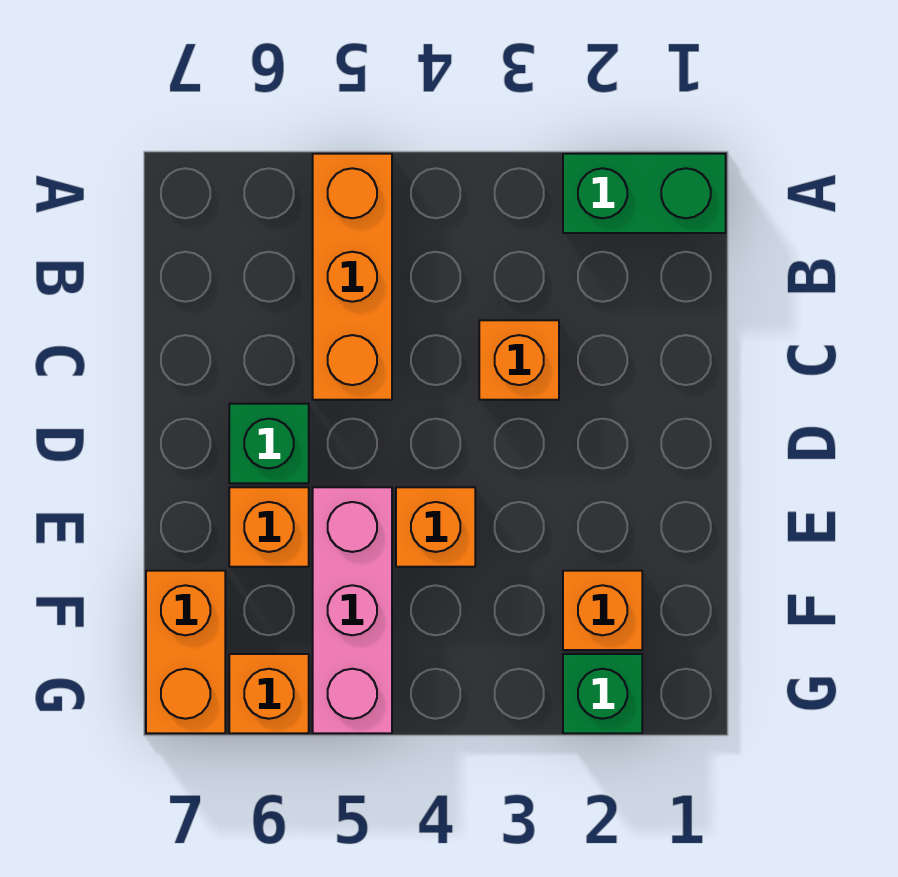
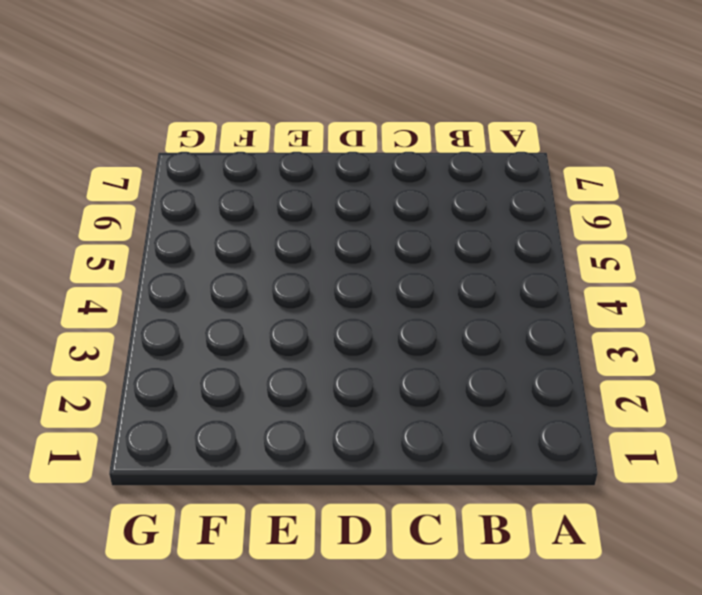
none -> green brick A1:A2 level 1
none -> orange brick A5:C5 level 1

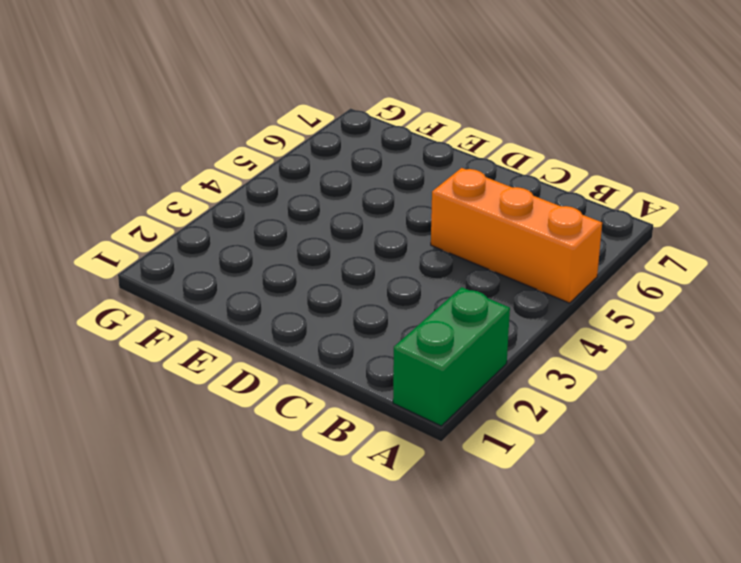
none -> orange brick C3 level 1
none -> green brick D6 level 1

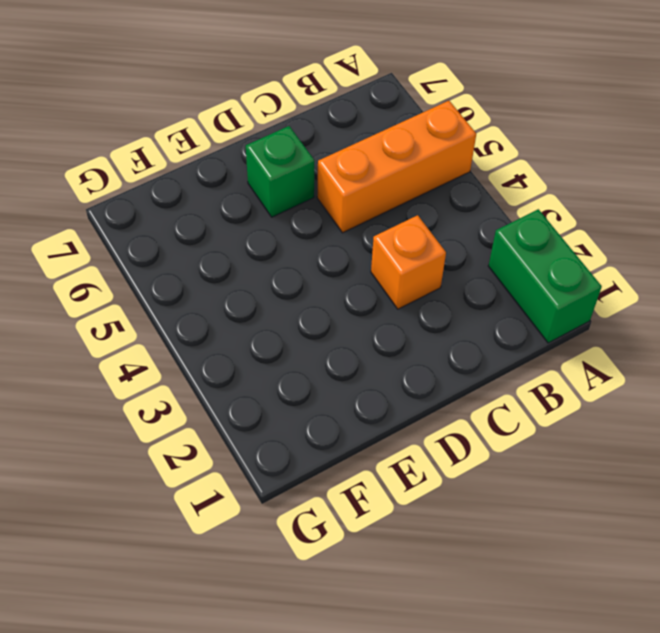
none -> orange brick E4 level 1
none -> pink brick E5:G5 level 1

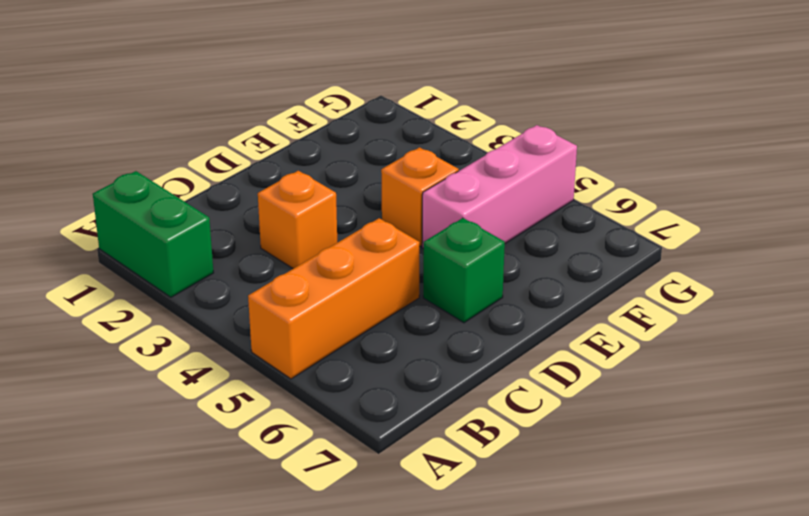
none -> orange brick E6 level 1
none -> orange brick F2 level 1

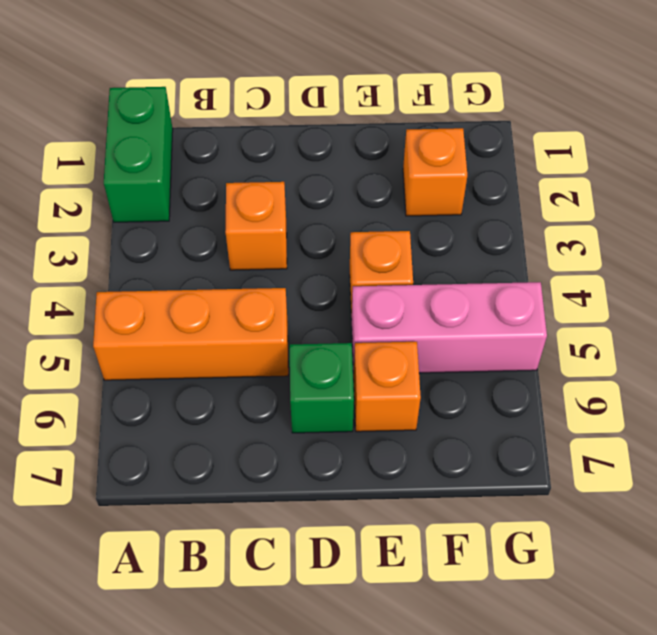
none -> orange brick F7:G7 level 1
none -> green brick G2 level 1

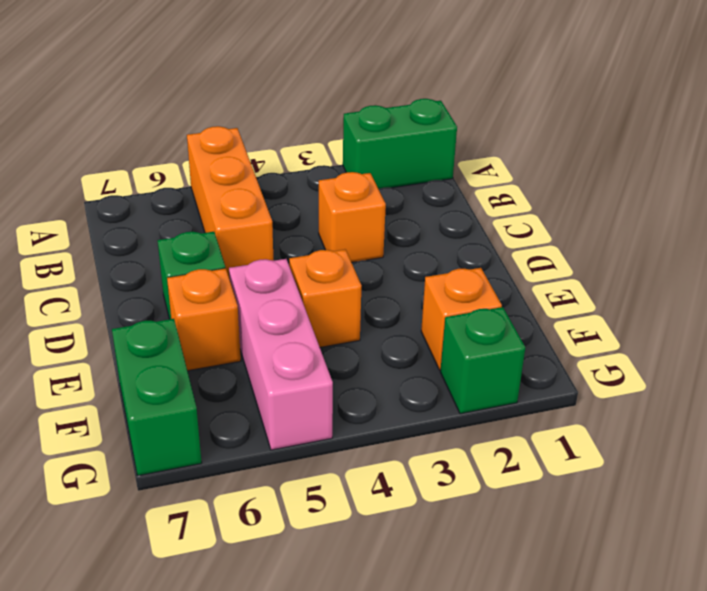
green brick F7:G7 level 1 -> orange brick F7:G7 level 1
none -> orange brick G6 level 1

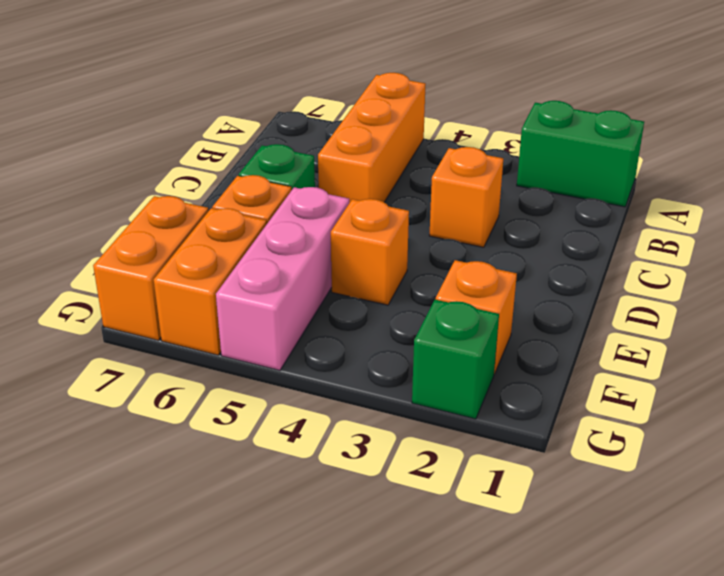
orange brick F6:G6 level 1 -> orange brick G6 level 1

